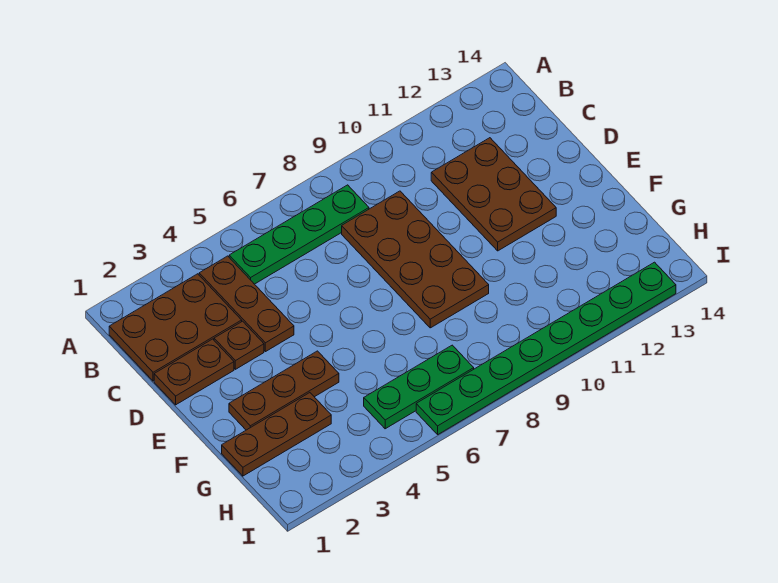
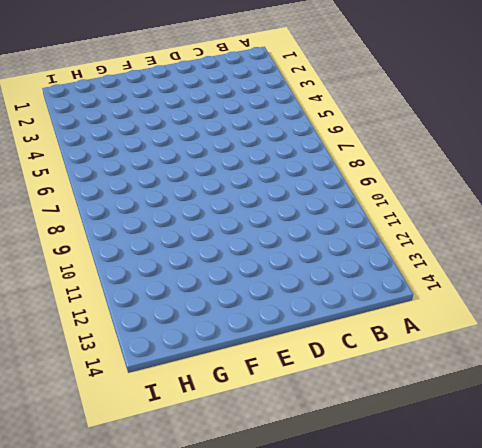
none -> brown plate B1:C3 level 1
none -> brown plate B4:D4 level 1

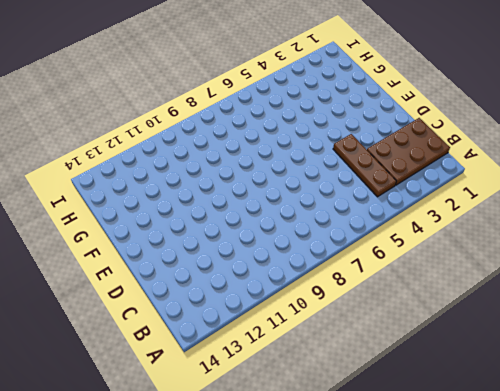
none -> green plate B5:B8 level 1
none -> brown plate C8:F9 level 1

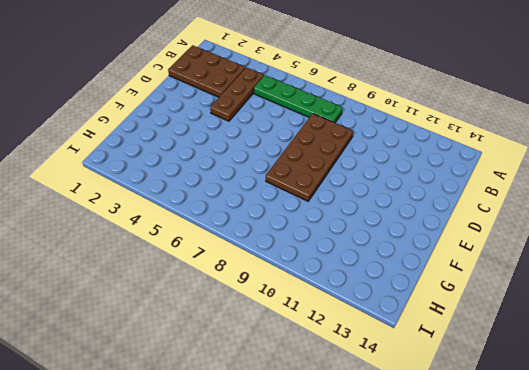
none -> brown plate C11:E12 level 1
none -> brown plate D1:D2 level 1

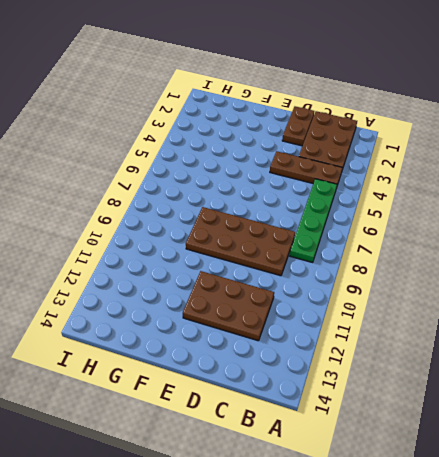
none -> brown plate D3 level 1
none -> brown plate F2:F4 level 1

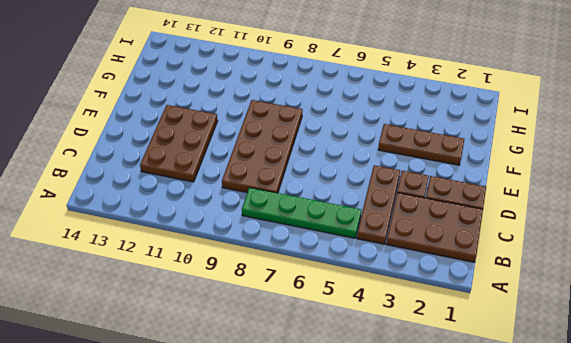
none -> brown plate G1:G3 level 1
none -> green plate H5:H7 level 1

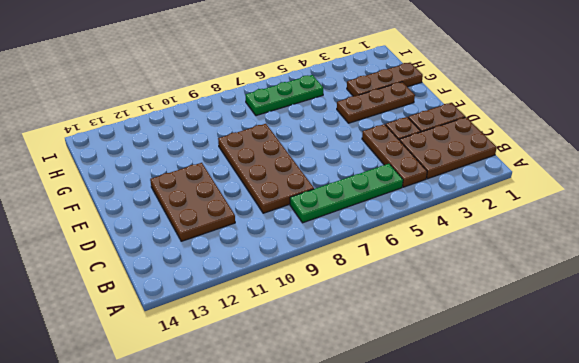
none -> green plate I6:I13 level 1

